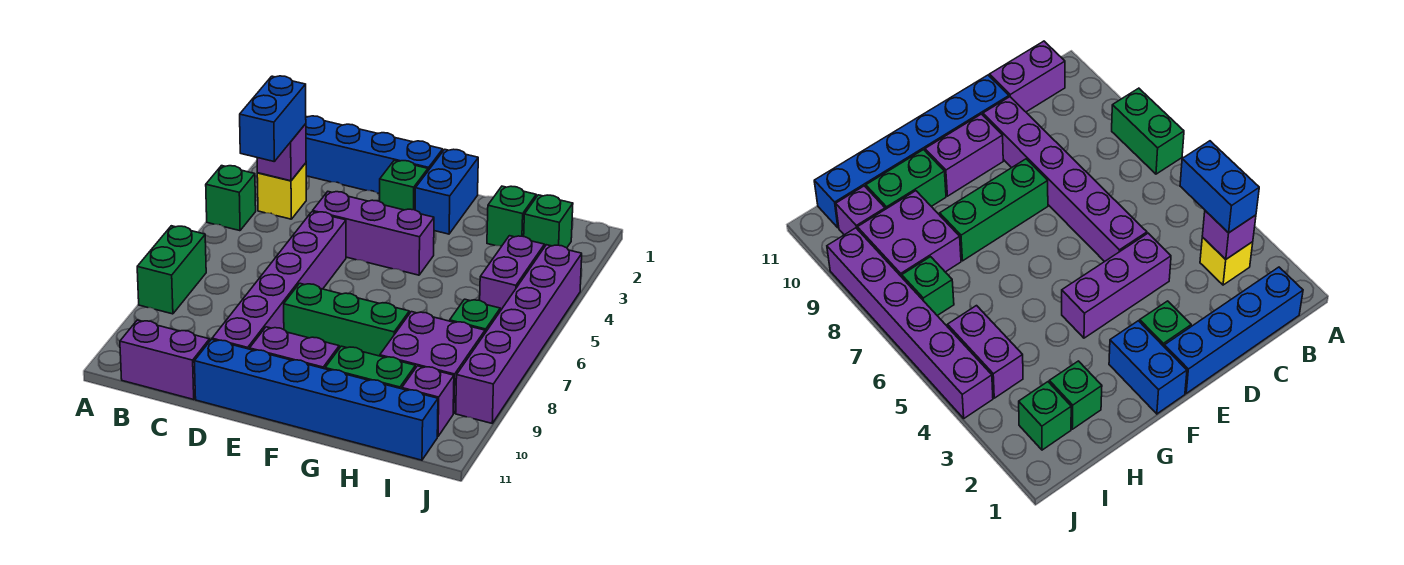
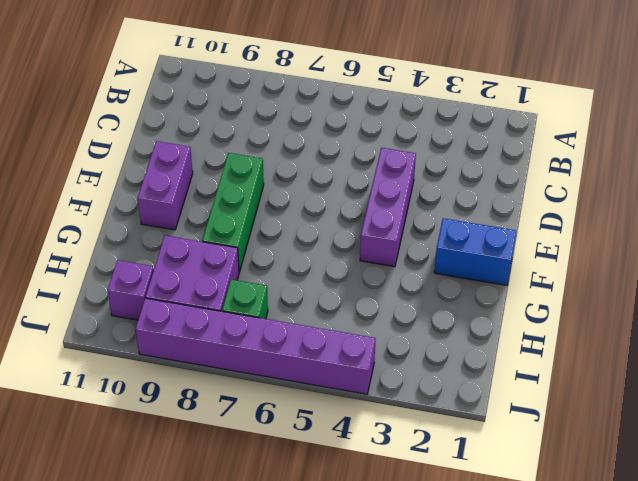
none -> green brick A4 level 1
none -> green brick A7:A8 level 1
none -> blue brick B1:E1 level 1

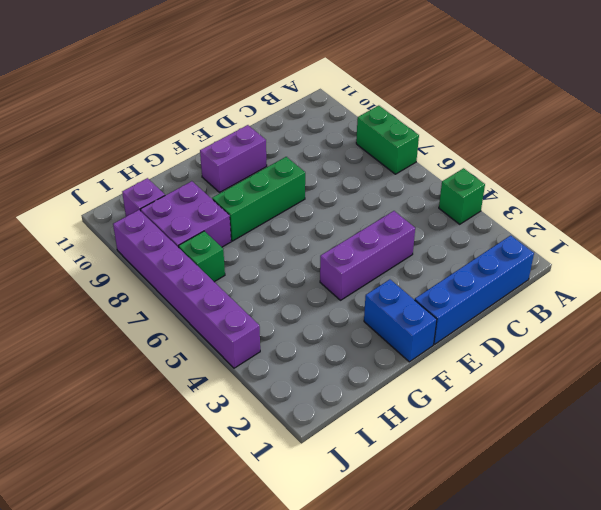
none -> yellow brick B3 level 1
none -> purple brick B11:C11 level 1
none -> purple brick D5:D10 level 1

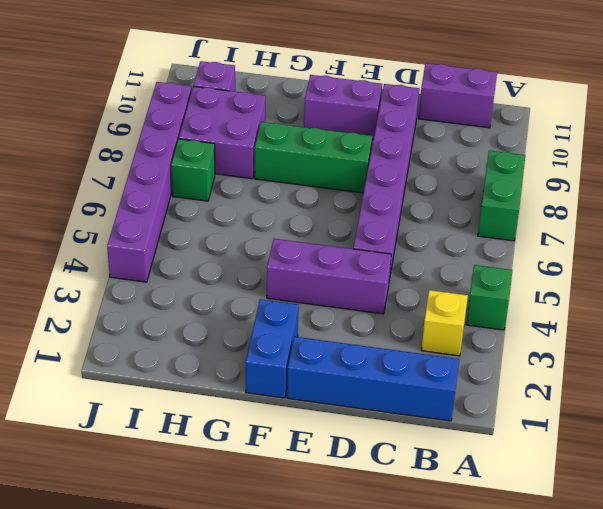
none -> blue brick D11:I11 level 1
none -> green brick E2 level 1
none -> green brick G10:H10 level 1

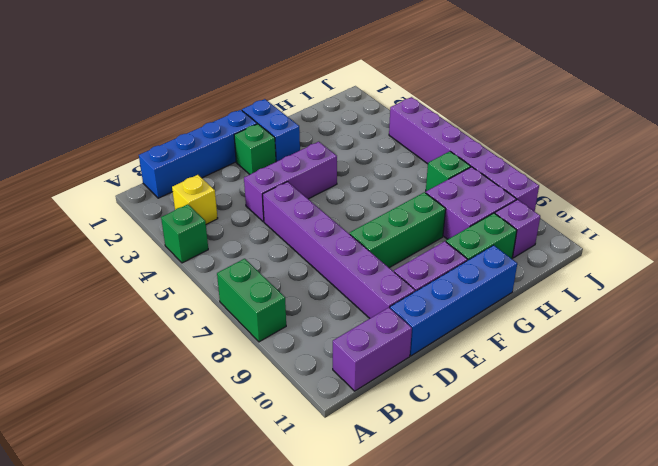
blue brick D11:G11 level 1 -> blue brick D11:I11 level 1
none -> green brick H2 level 1
none -> green brick I2 level 1
none -> purple brick I4:I5 level 1

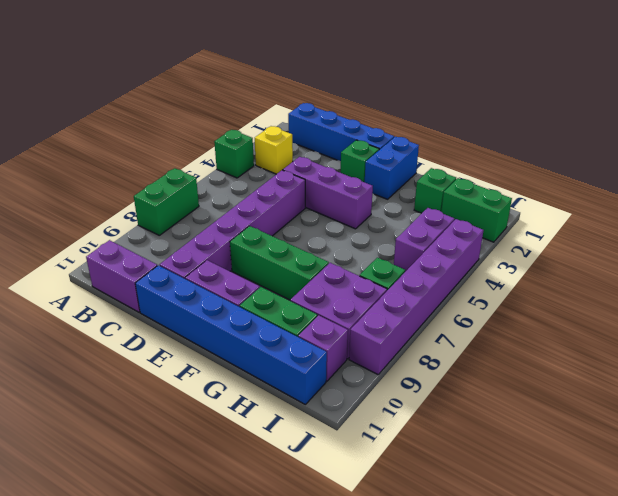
green brick I2:J2 level 1 -> green brick I2 level 1
none -> purple brick B3 level 2
none -> blue brick B3:B4 level 3

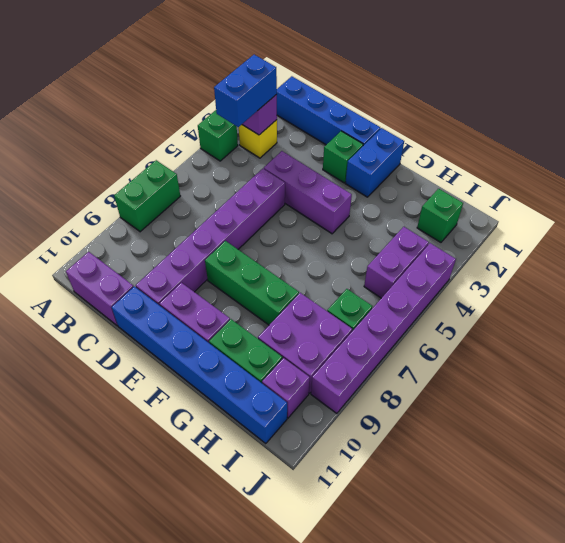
none -> green brick H2 level 1

